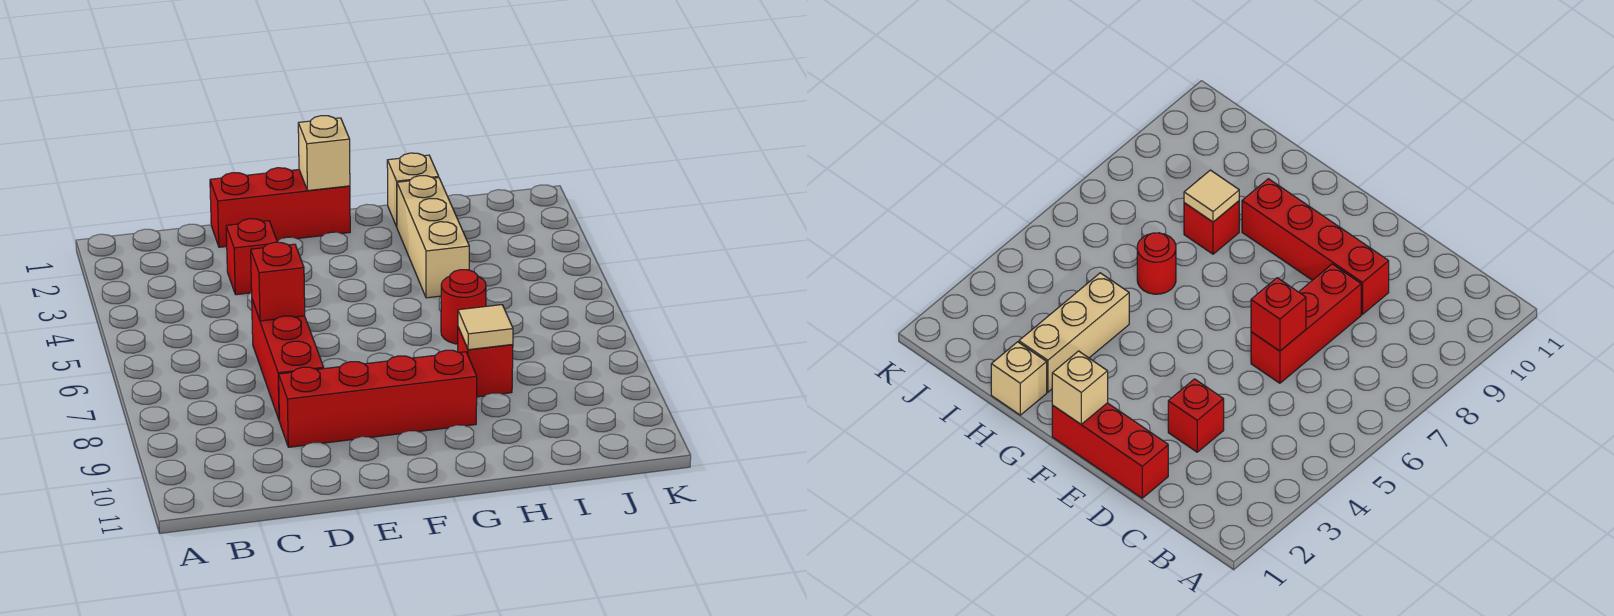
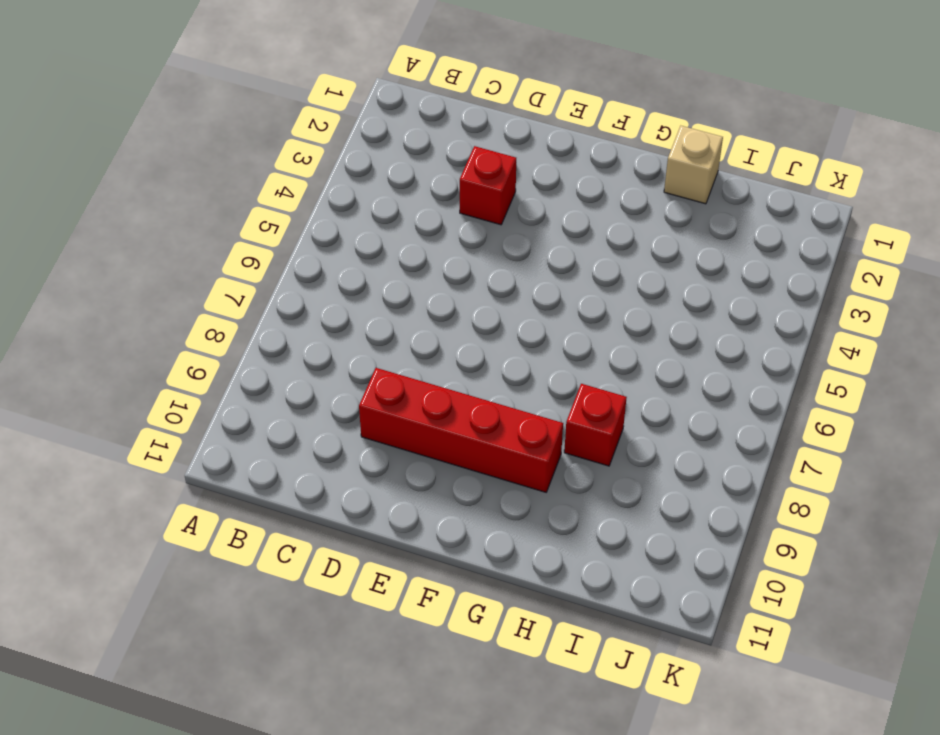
none -> red brick D1:F1 level 1
none -> red brick D6:D8 level 1

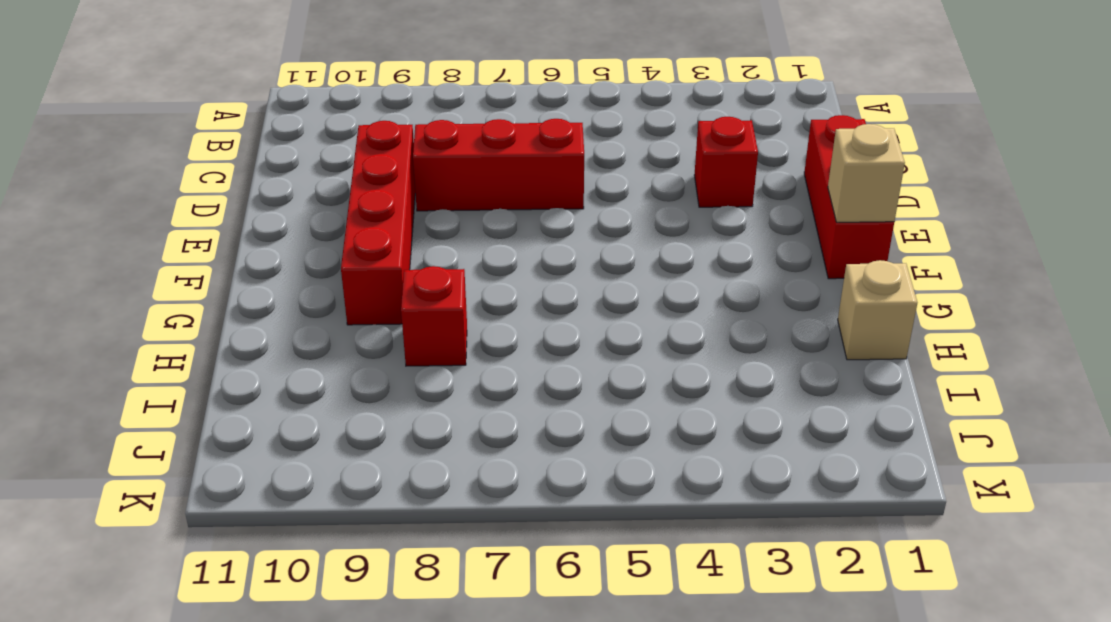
none -> tan brick H2:H4 level 1
none -> red round brick H6 level 1

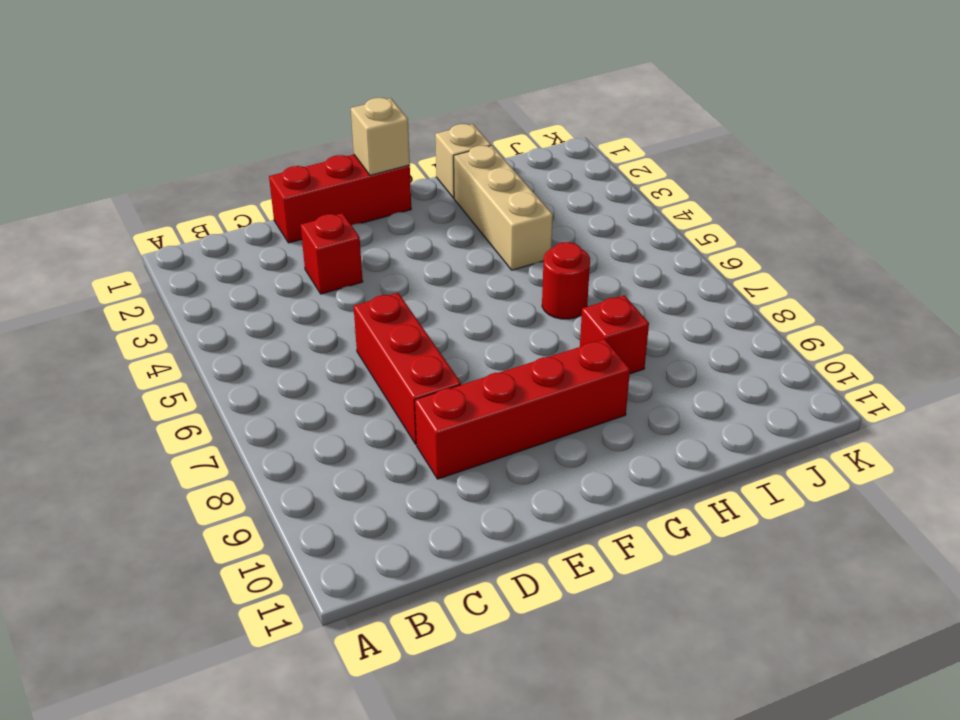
none -> red brick D6 level 2
none -> tan tile H8 level 2

